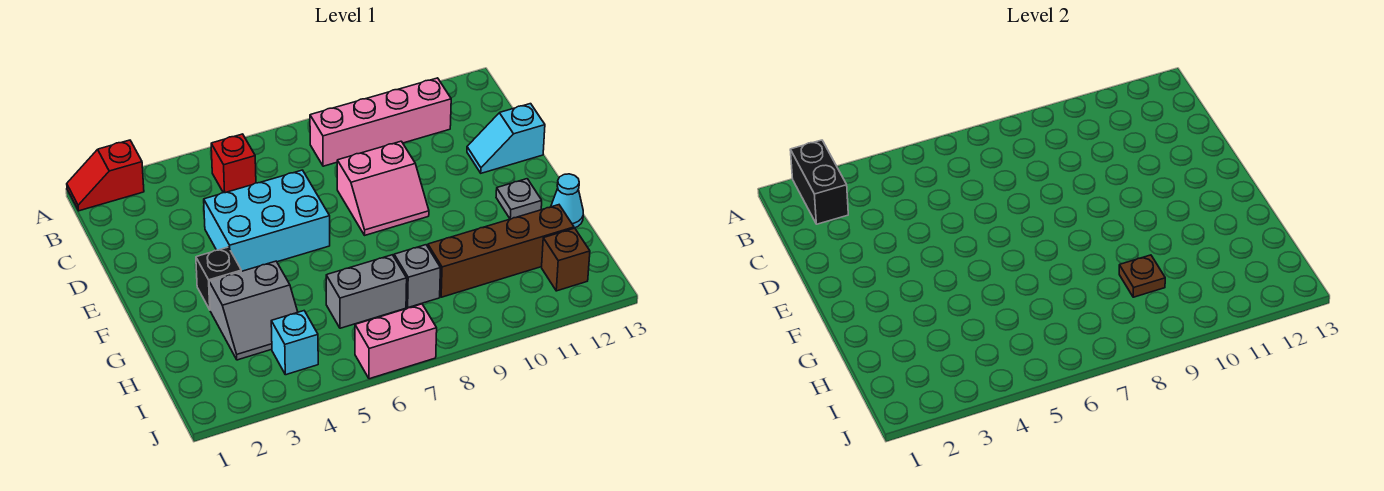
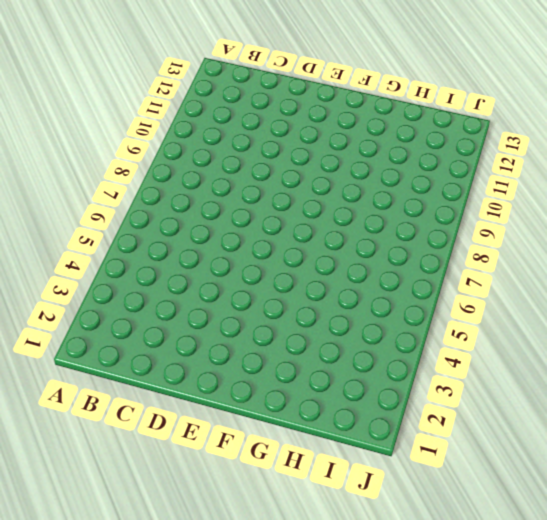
none -> red slope A1:A2 level 1 top 2
none -> red brick B5 level 1
none -> pink brick B8:B11 level 1

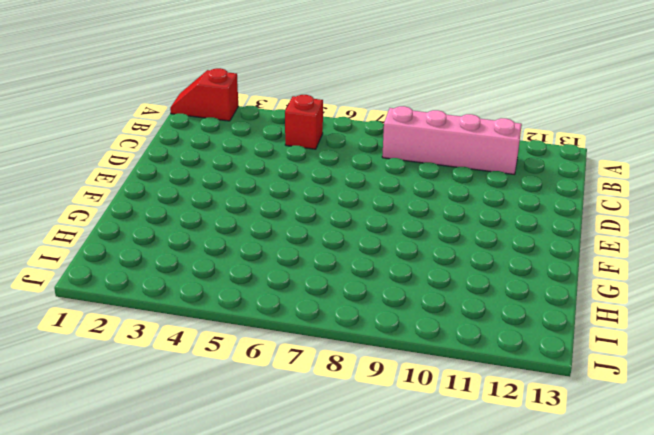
none -> cyan brick D4:E6 level 1
none -> pink slope D8:E9 level 1 top D
none -> cyan slope D12:D13 level 1 top 13

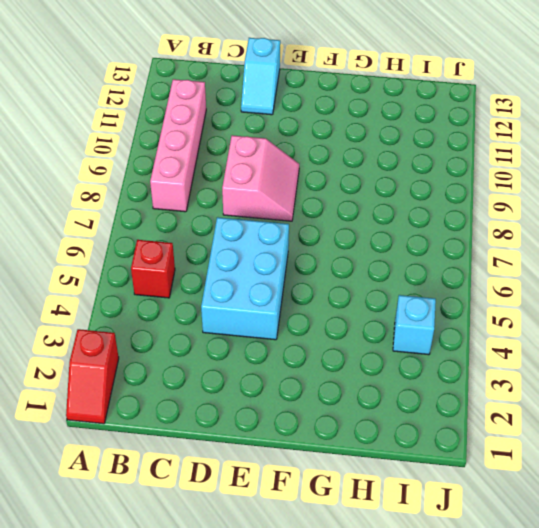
none -> black brick F3 level 1
none -> grey plate F12 level 1
none -> grey slope G3:H4 level 1 top G

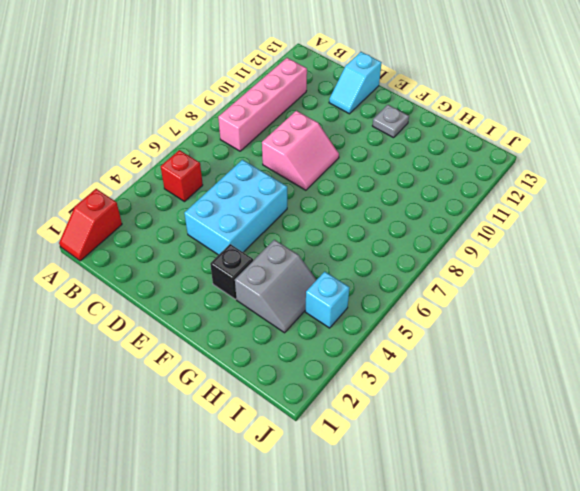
none -> cyan cone G13 level 1
none -> grey brick H6:H7 level 1
none -> grey brick H8 level 1

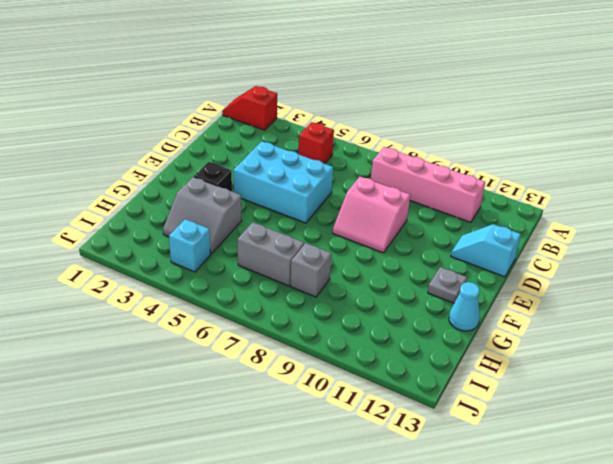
none -> brown brick H9:H12 level 1
none -> brown brick I12 level 1
none -> pink brick J6:J7 level 1

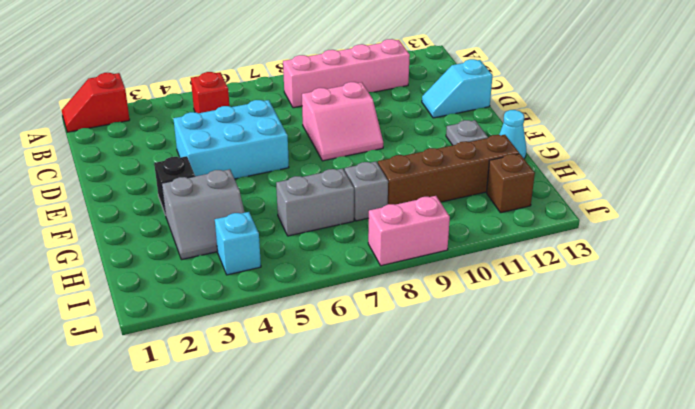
pink brick J8:J9 level 1 -> pink brick J6:J7 level 1
none -> black brick A2:B2 level 2
none -> brown plate H9 level 2

